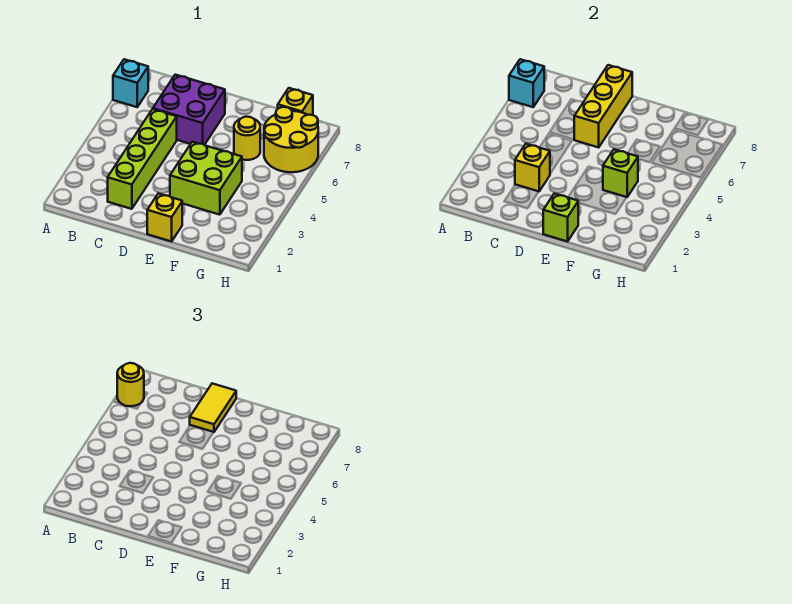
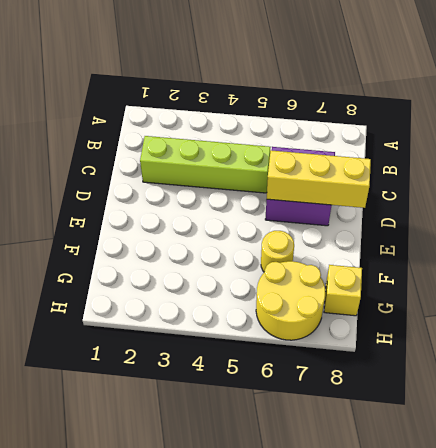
none -> cyan brick A7 level 1
none -> yellow brick E1 level 1
none -> lime brick E3:F4 level 1

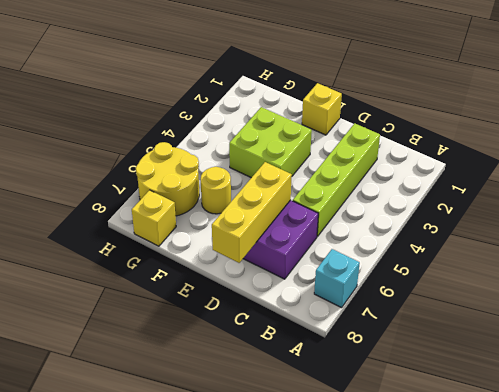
none -> cyan brick A7 level 2
none -> yellow brick C3 level 2
none -> lime brick E1 level 2

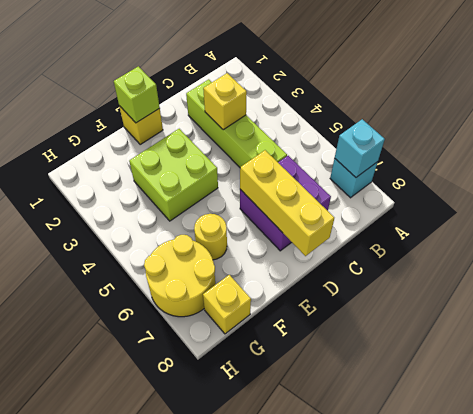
none -> lime brick F4 level 2
none -> yellow round brick A7 level 3
none -> yellow tile D7:D8 level 3

